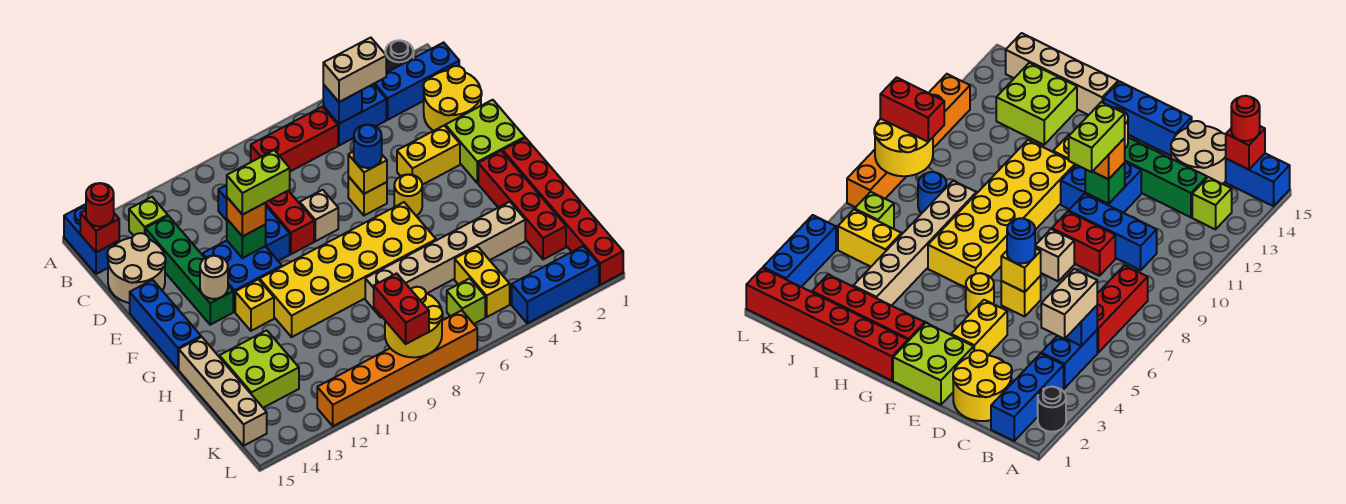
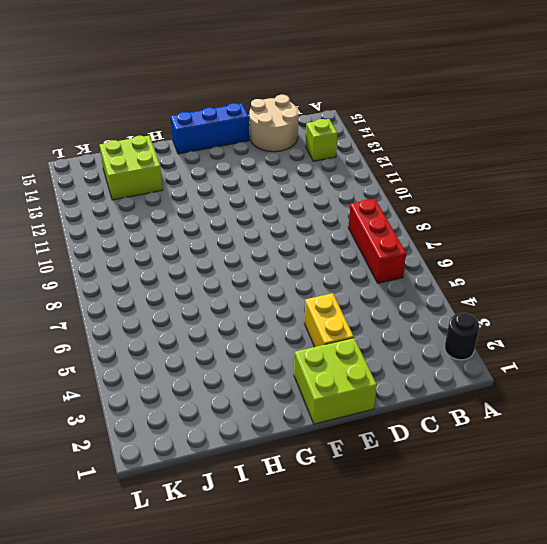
none -> blue brick A15:B15 level 1
none -> blue brick B1:B3 level 1
none -> blue brick B4:B5 level 1
none -> yellow round brick C1:D2 level 1

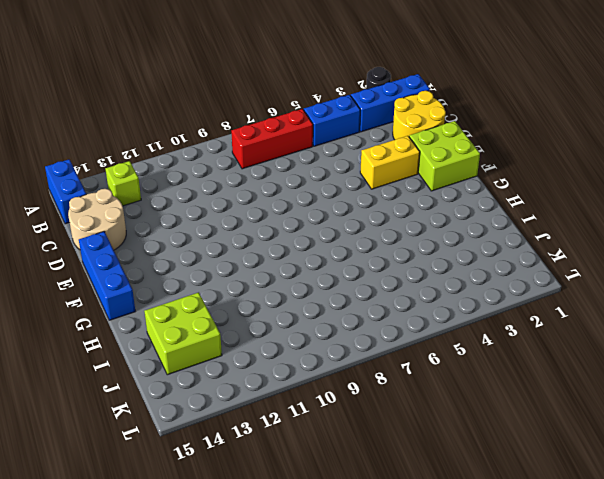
none -> blue brick C10:E10 level 1
none -> green brick C13:F13 level 1
none -> red brick D9:E9 level 1
none -> yellow brick E6 level 1

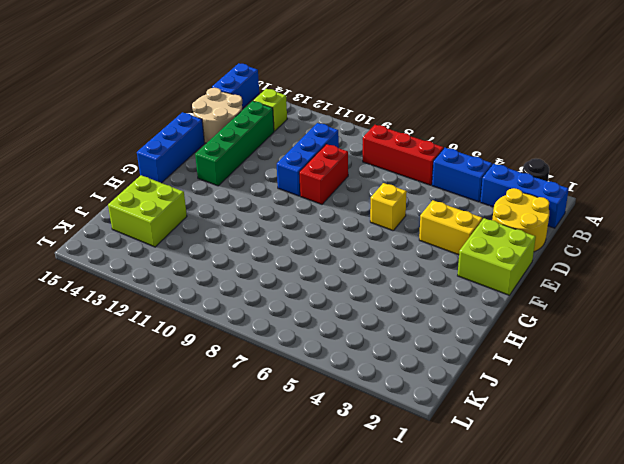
none -> tan brick E8 level 1
none -> blue brick E11:F12 level 1
none -> yellow round brick F5 level 1
none -> red brick G1:L1 level 1

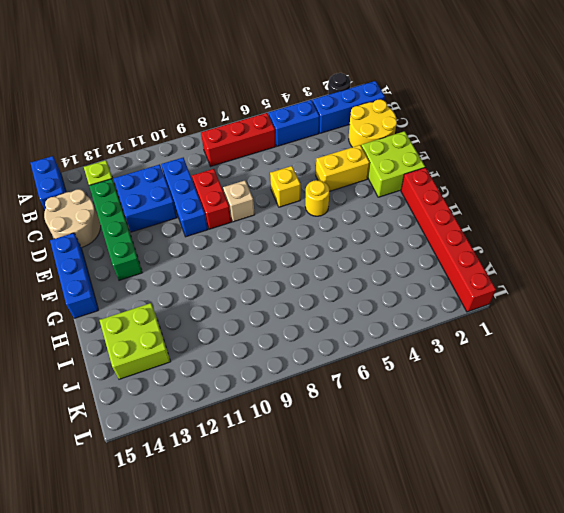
blue brick C11:D12 level 1 -> blue brick E11:F12 level 1
none -> red brick G2:J2 level 1
none -> yellow brick G6:H11 level 1
none -> yellow brick G12 level 1
none -> tan brick H15:K15 level 1

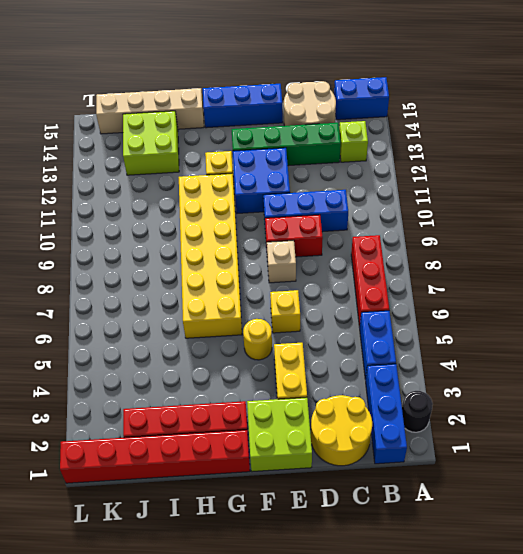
none -> tan brick I3:I8 level 1
none -> yellow brick J5:K5 level 1
none -> blue round brick J8 level 1
none -> lime brick K6 level 1

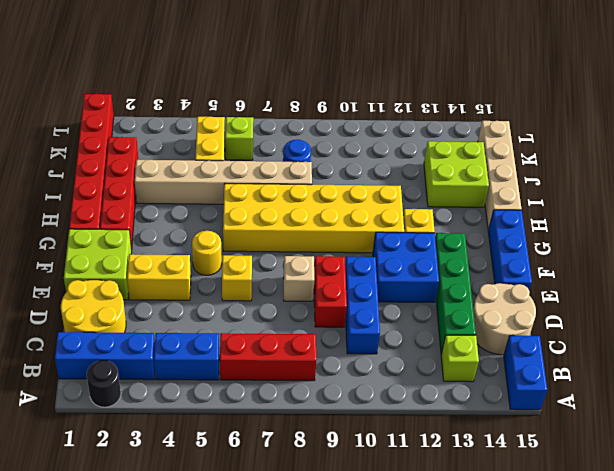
none -> blue brick L2:L4 level 1
none -> orange brick L7:L12 level 1
none -> blue brick B5 level 2
none -> red brick B15 level 2

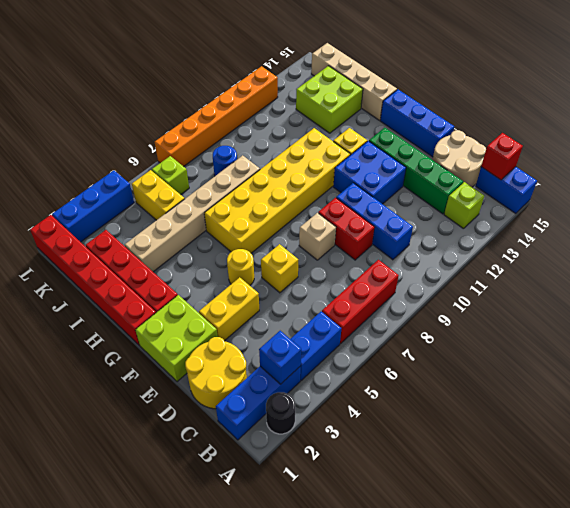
blue brick B3 level 2 -> blue brick B5 level 2
none -> yellow brick E6 level 2
none -> green brick E11 level 2
none -> tan round brick F13 level 2
none -> yellow round brick K8:L9 level 2

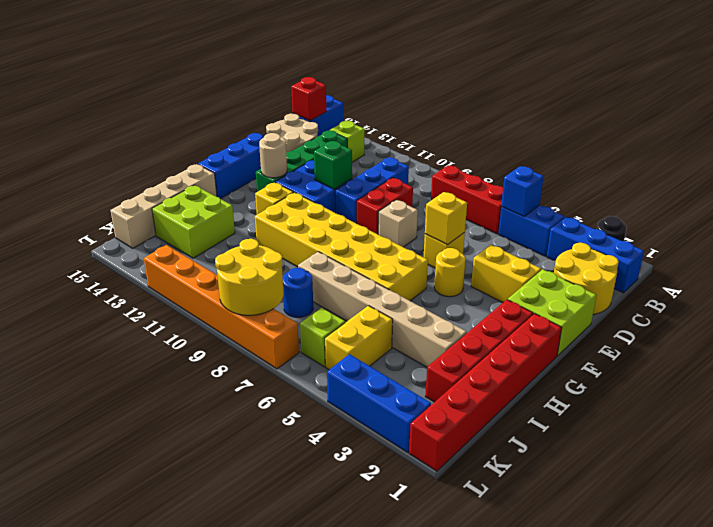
none -> tan brick B4:B5 level 3
none -> red round brick B15 level 3
none -> blue round brick E6 level 3
none -> orange brick E11 level 3

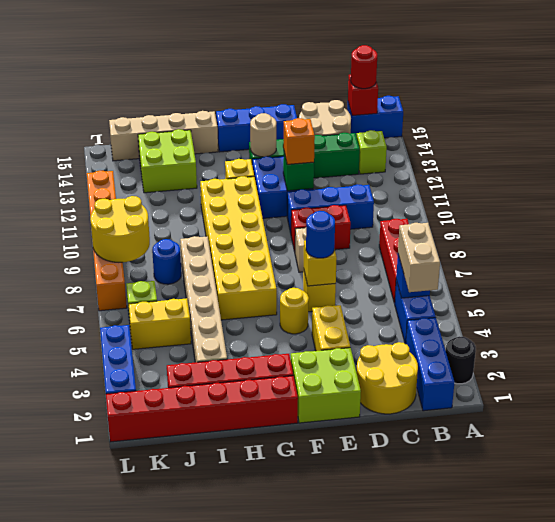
none -> red brick K9:L9 level 3
none -> lime brick E10:E11 level 4

